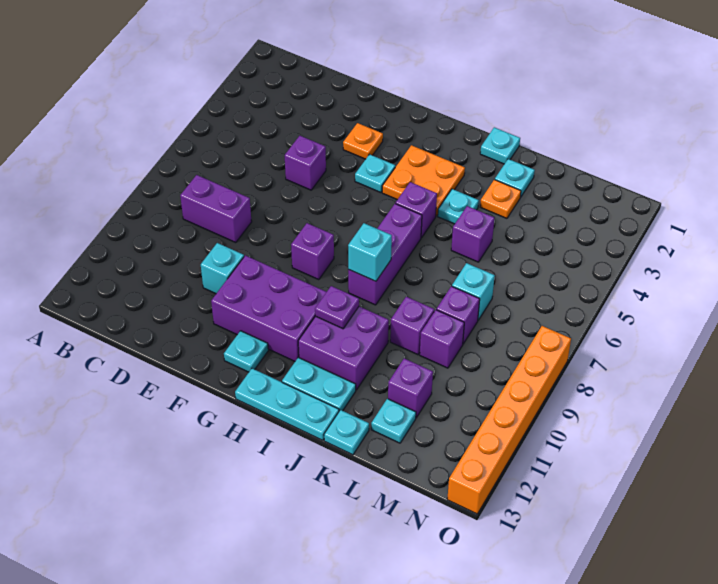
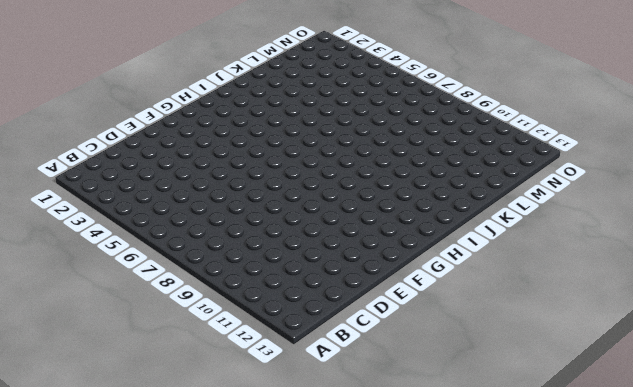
none -> purple brick C8:D8 level 1
none -> purple brick E5 level 1
none -> cyan brick E10 level 1

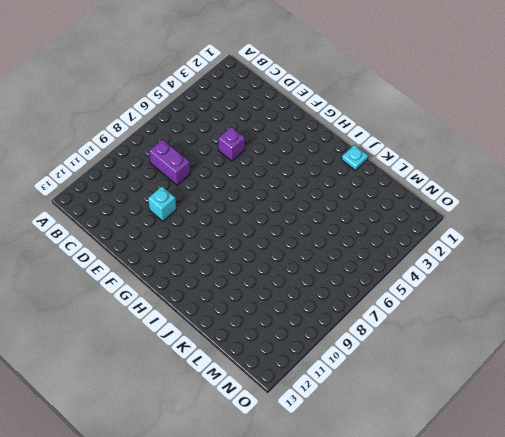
none -> orange plate F3 level 1
none -> purple brick F10:H11 level 1
none -> cyan plate G4 level 1

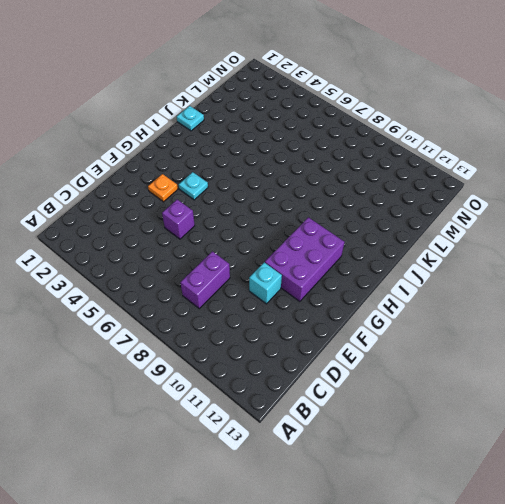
none -> purple brick G8 level 1
none -> cyan plate G12 level 1
none -> orange plate H3:I4 level 1

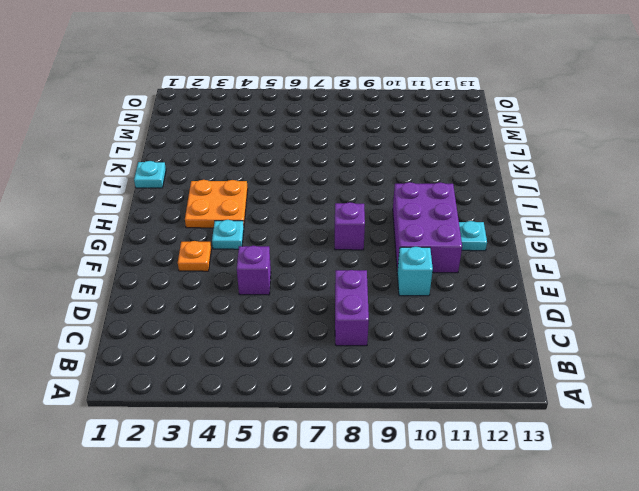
none -> cyan plate H13:J13 level 1
none -> purple brick I5 level 1
none -> purple brick I6:I8 level 1

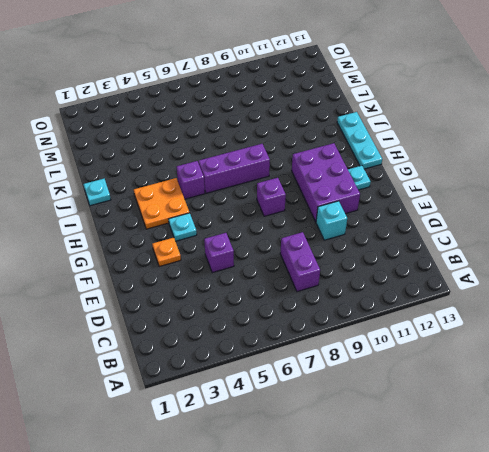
none -> purple brick I10:J11 level 1
none -> cyan plate I12:J12 level 1
none -> cyan plate J4 level 1

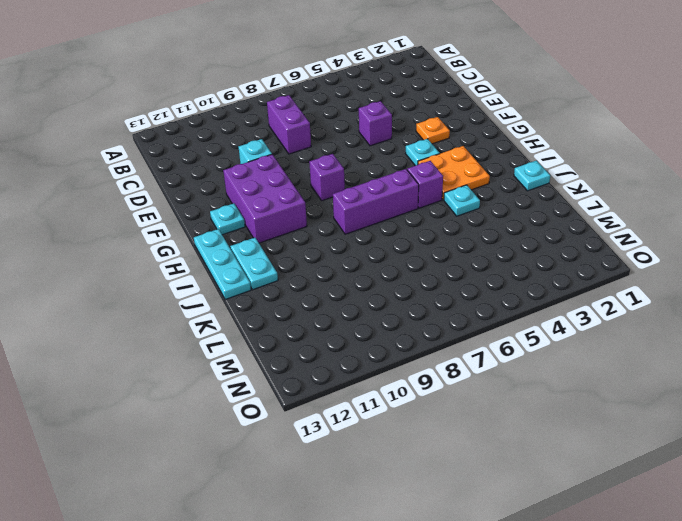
none -> purple brick I10:J11 level 1
none -> cyan plate K2 level 1
none -> orange plate K3 level 1

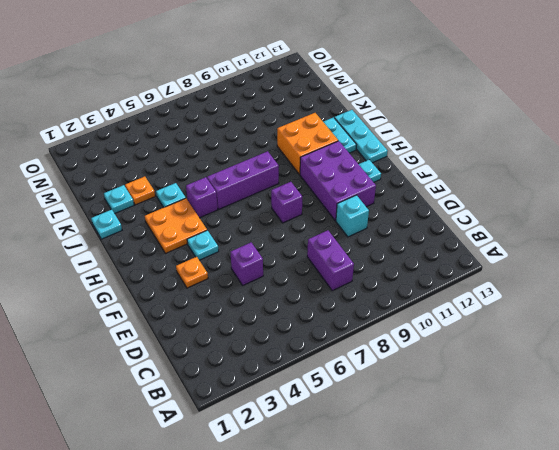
orange brick I10:J11 level 1 -> purple brick I10:J11 level 1
none -> purple brick K5 level 1
none -> purple brick K9 level 1
none -> cyan plate K13 level 1

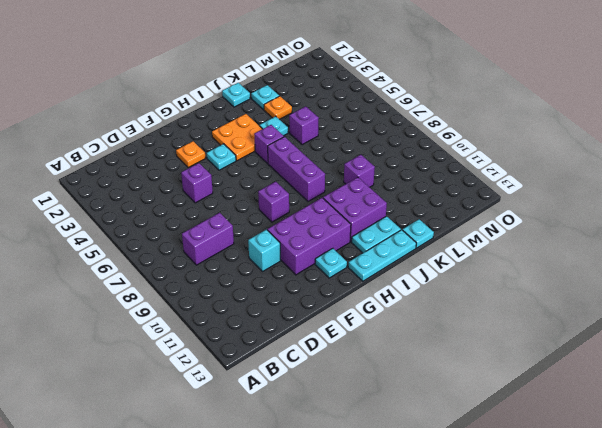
none -> cyan brick L7 level 1
none -> purple brick L8 level 1
none -> purple brick L9 level 1

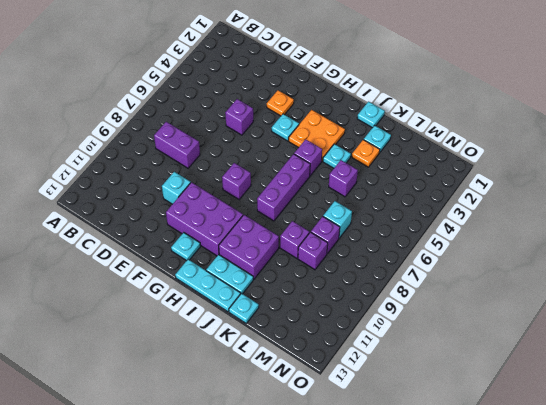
none -> purple brick L11 level 1
none -> cyan plate L12 level 1
none -> orange brick O8:O13 level 1

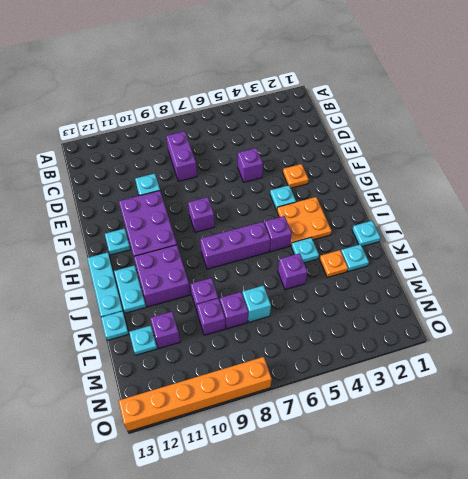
none -> cyan brick I8 level 2
none -> purple plate I10 level 2

